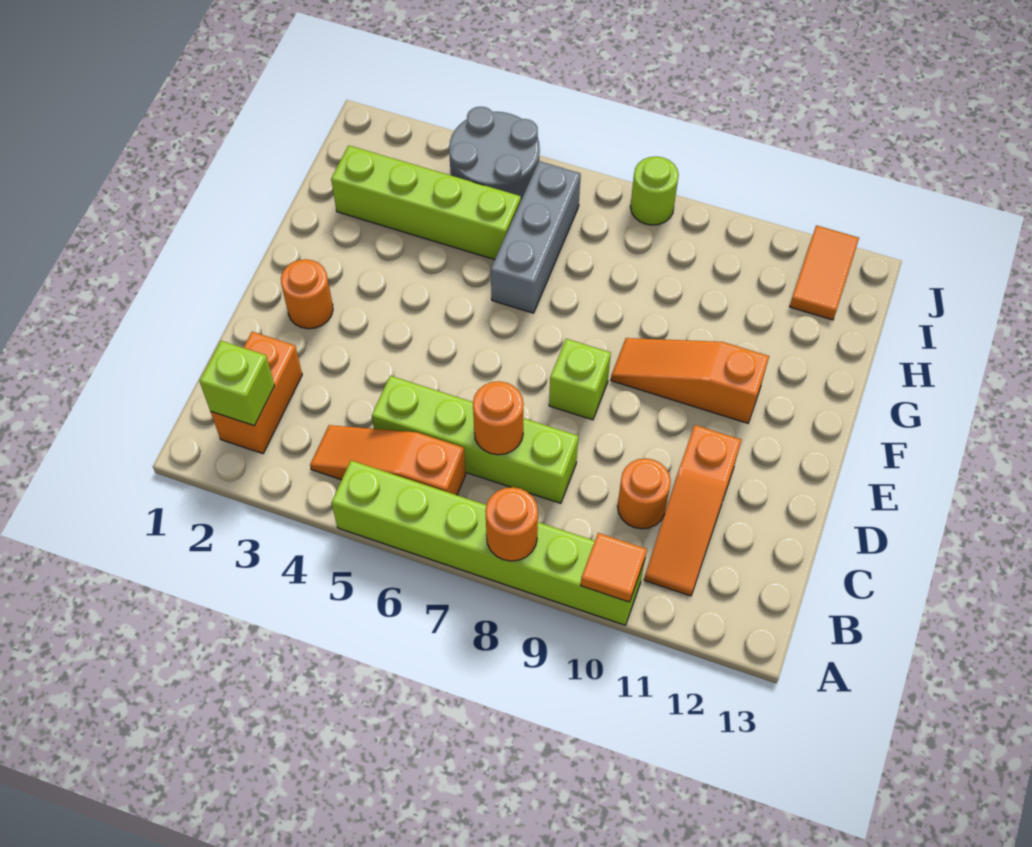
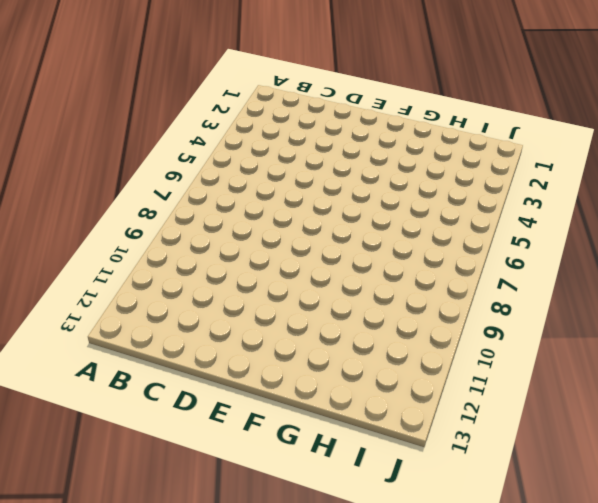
none -> lime brick A5:A10 level 1
none -> orange brick B2:C2 level 1
none -> orange slope B4:B6 level 1 top 6

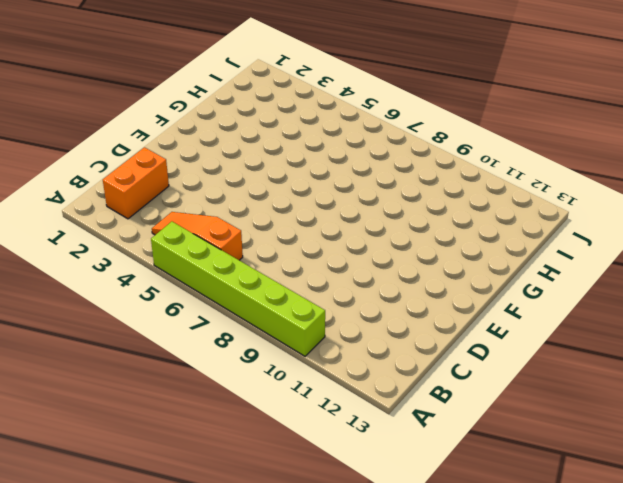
none -> orange slope B11:D11 level 1 top D
none -> lime brick C5:C8 level 1
none -> orange round brick C10 level 1

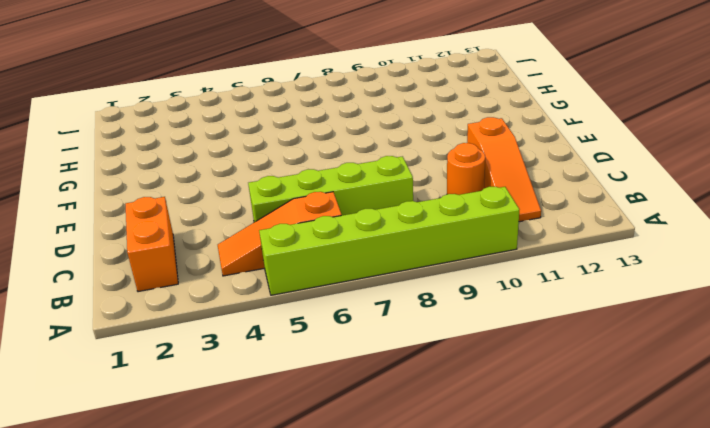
none -> orange round brick E2 level 1
none -> lime brick E8 level 1
none -> orange slope F9:F11 level 1 top 11

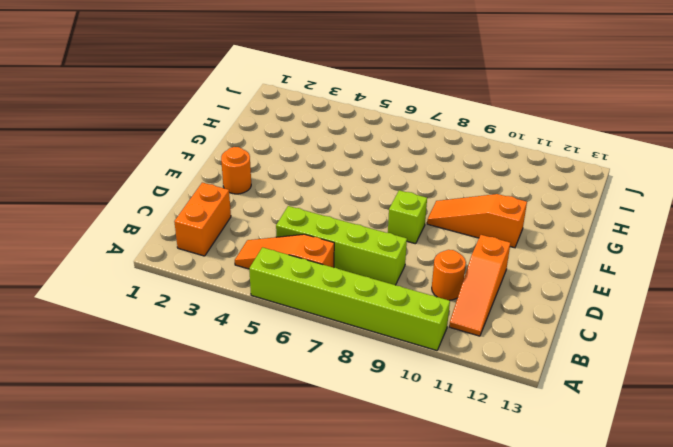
none -> grey brick G6:I6 level 1
none -> lime brick H2:H5 level 1
none -> grey round brick I4:J5 level 1

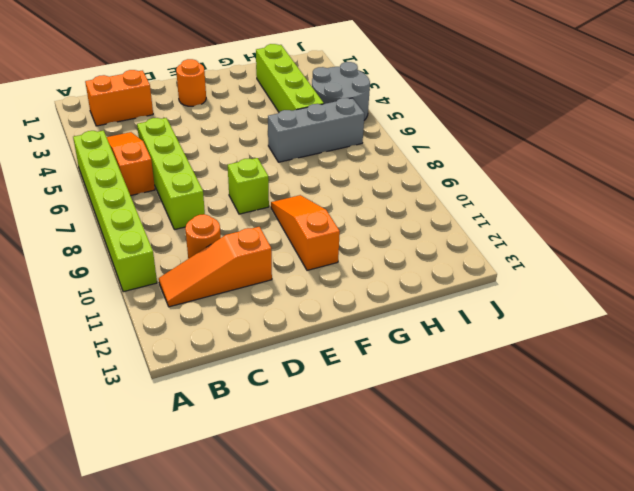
none -> orange tile I12:J12 level 1
none -> lime round brick J8 level 1
none -> orange round brick A8 level 2

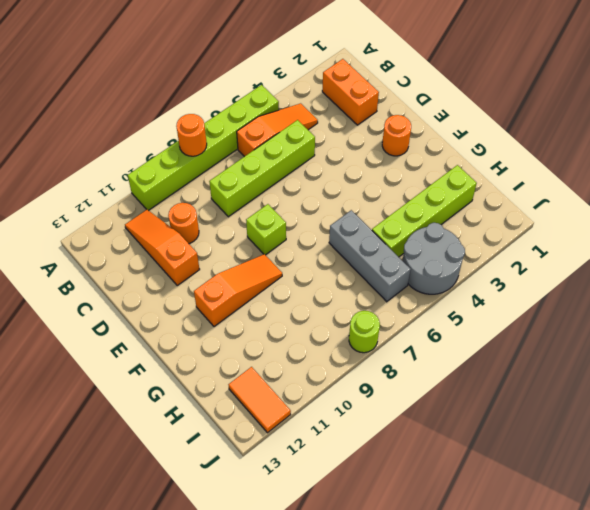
none -> orange tile A10 level 2
none -> lime brick B2 level 2
none -> orange round brick C7 level 2

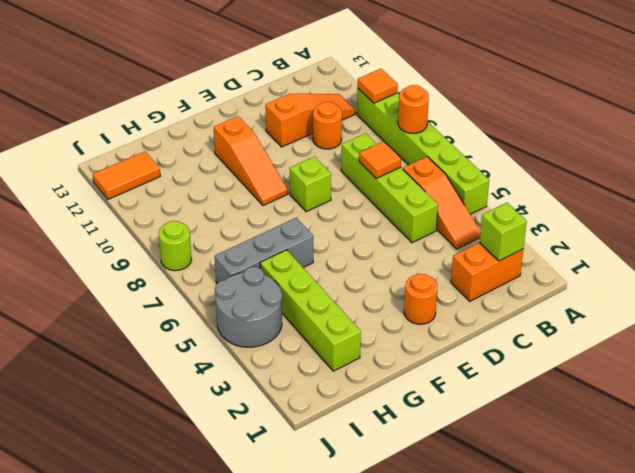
orange tile C7 level 2 -> orange round brick C7 level 2

